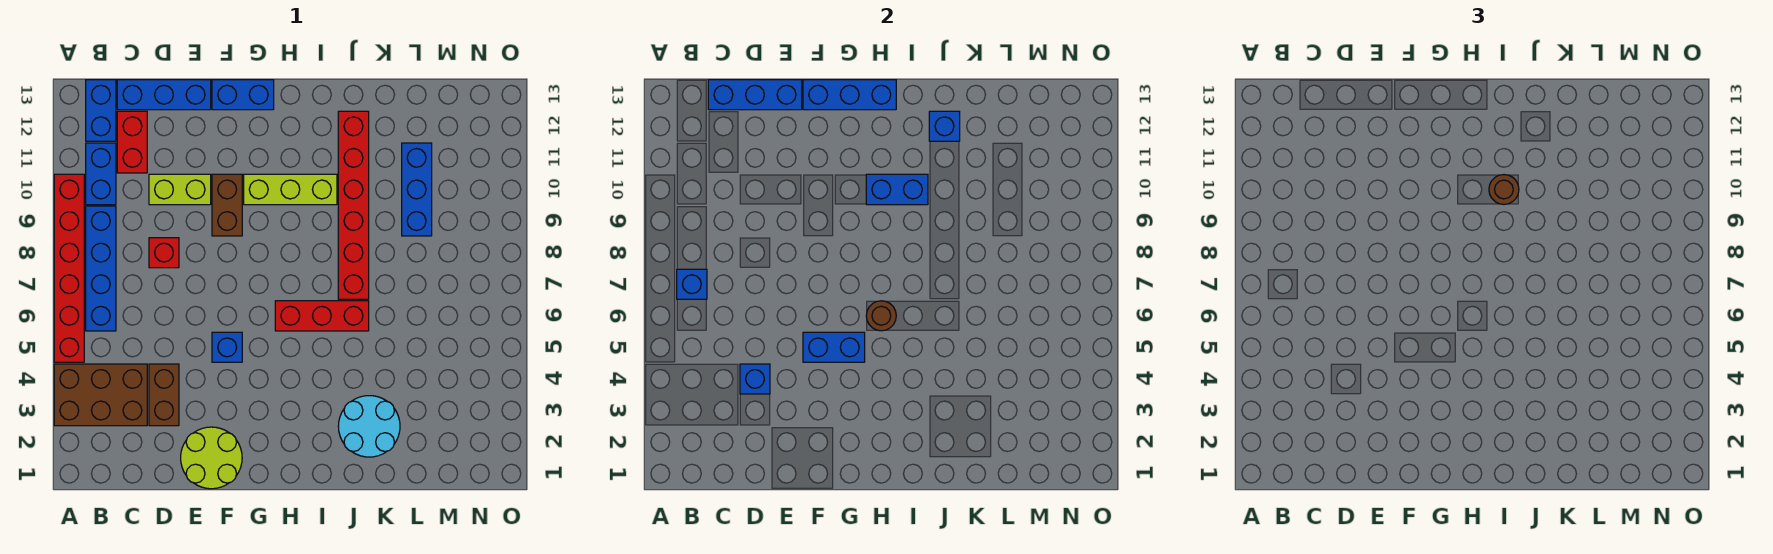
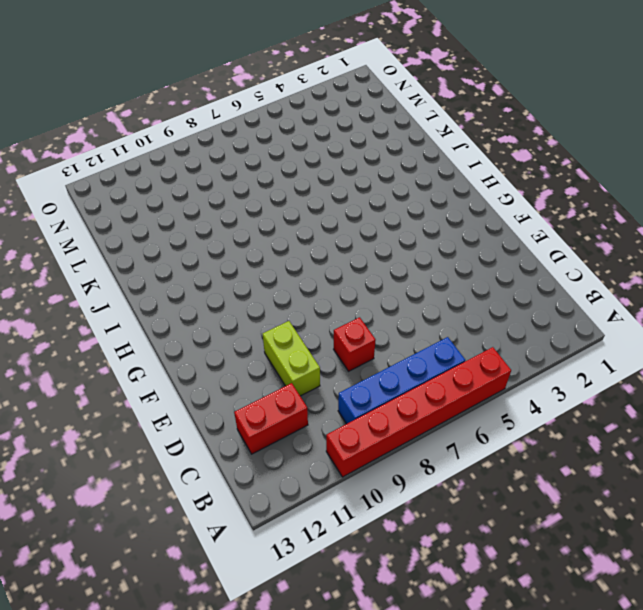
none -> brown brick A3:C4 level 1
none -> blue brick B10:B11 level 1
none -> blue brick B12:B13 level 1

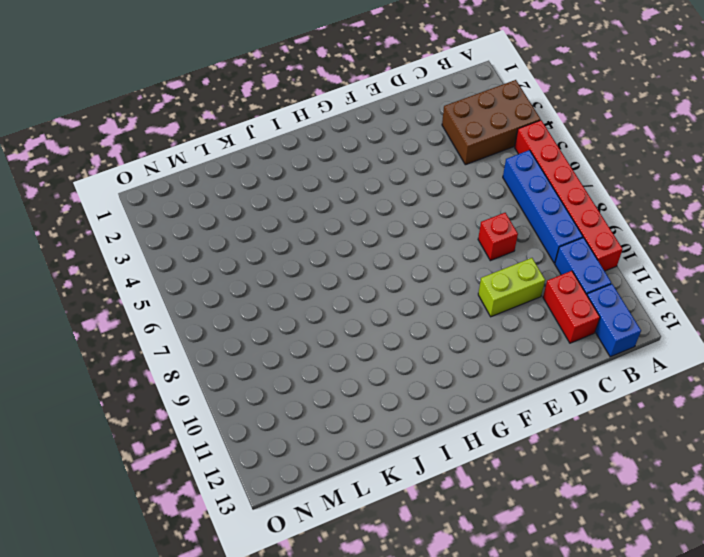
none -> blue brick C13:E13 level 1
none -> brown brick D3:D4 level 1
none -> lime round brick E1:F2 level 1

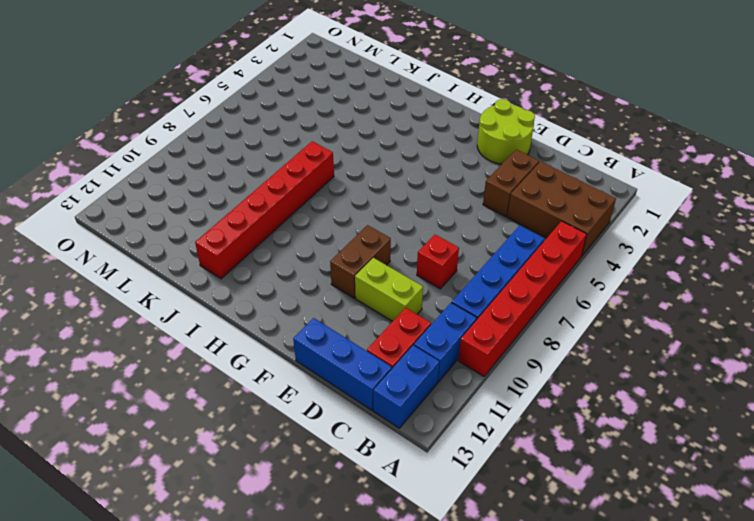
none -> blue brick F5 level 1
none -> blue brick F13:G13 level 1
none -> lime brick G10:I10 level 1

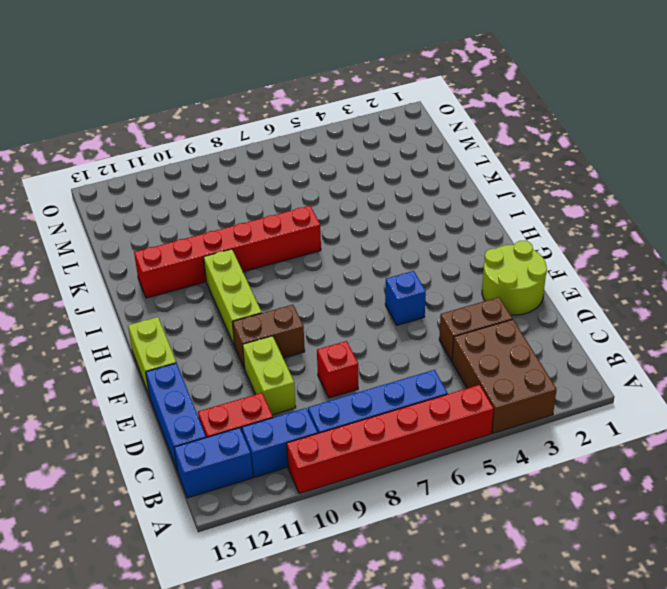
lime brick F13:G13 level 1 -> blue brick F13:G13 level 1
none -> red brick H6:J6 level 1
none -> cyan round brick J2:K3 level 1
none -> blue brick L9:L11 level 1

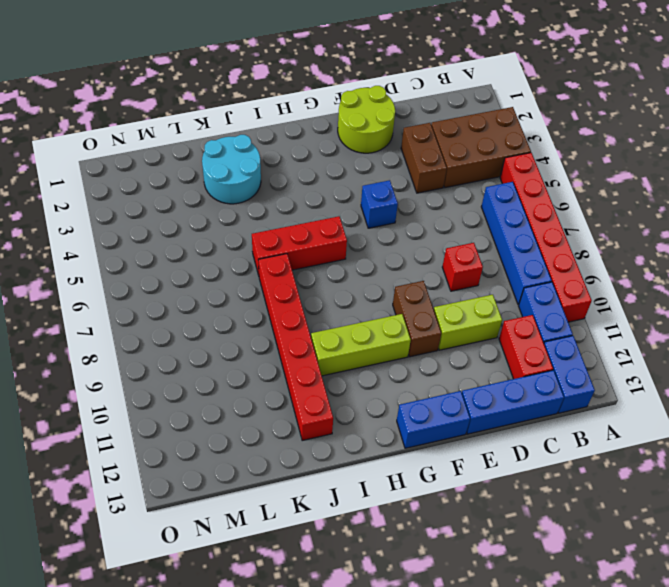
none -> blue brick L9:L11 level 1
none -> blue brick B7 level 2
none -> blue brick C13:E13 level 2

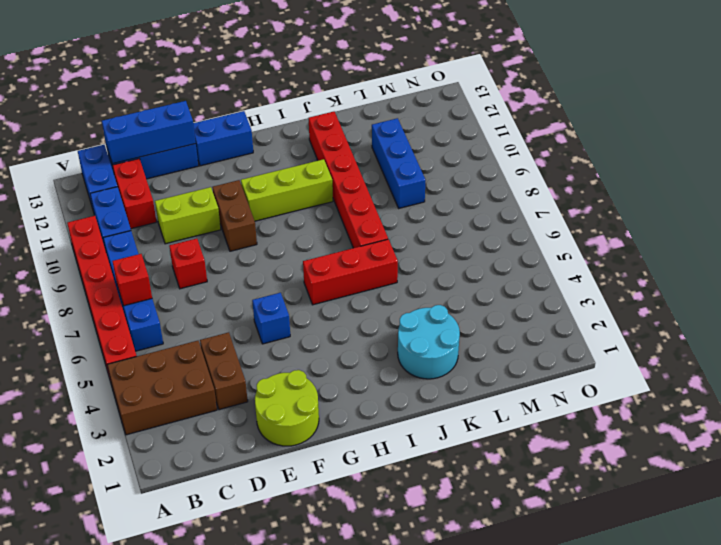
red brick B7 level 2 -> blue brick B7 level 2
none -> blue brick D4 level 2
none -> blue brick F5:G5 level 2
none -> blue brick F13:H13 level 2

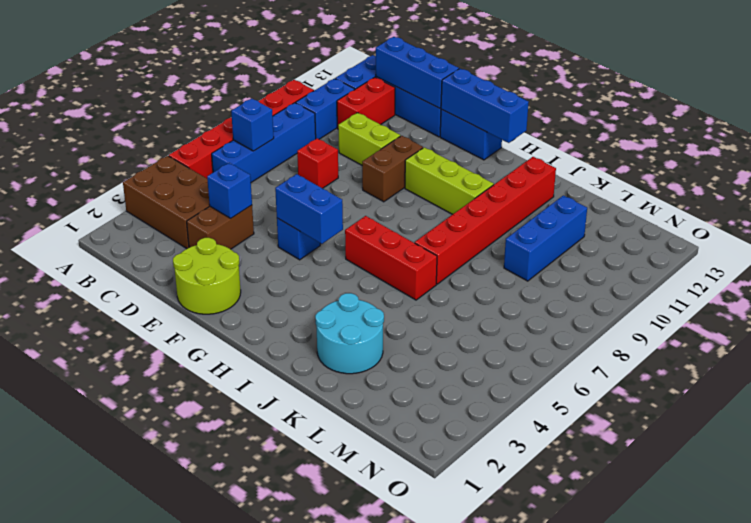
none -> brown round brick H6 level 2
none -> blue brick H10:I10 level 2
none -> blue brick J12 level 2

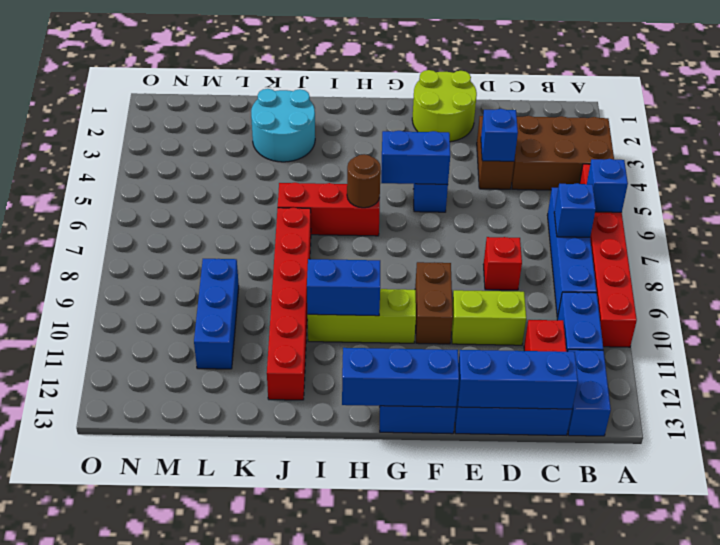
blue brick A6 level 2 -> blue brick J12 level 2
none -> brown round brick I10 level 3

